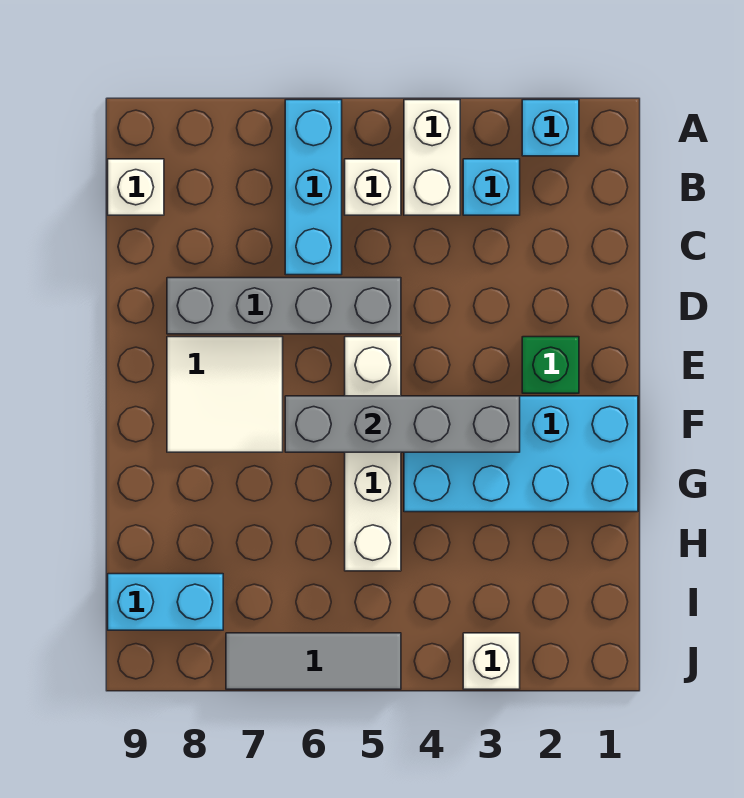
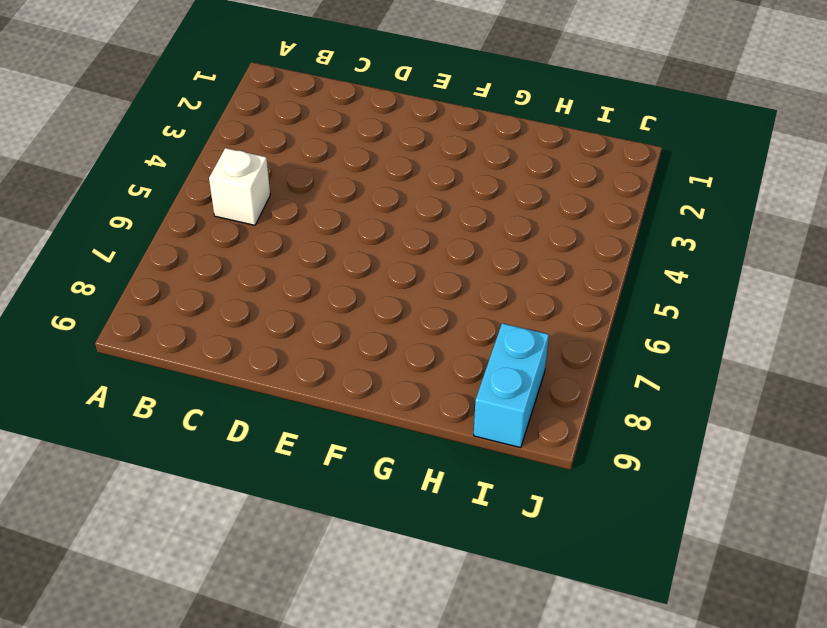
none -> cyan brick A2 level 1
none -> white brick A4:B4 level 1
none -> cyan brick A6:C6 level 1

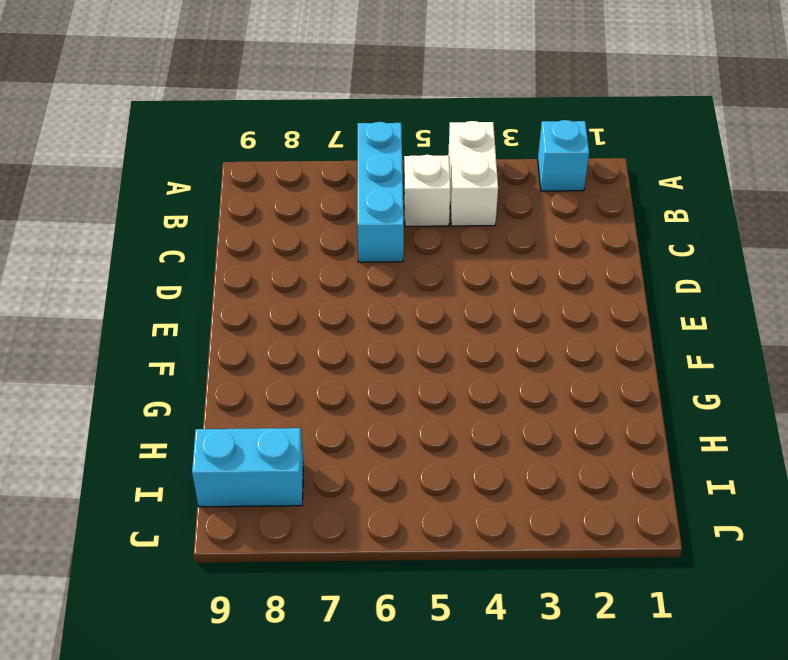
none -> cyan brick B3 level 1
none -> white brick B9 level 1
none -> grey brick D5:D8 level 1

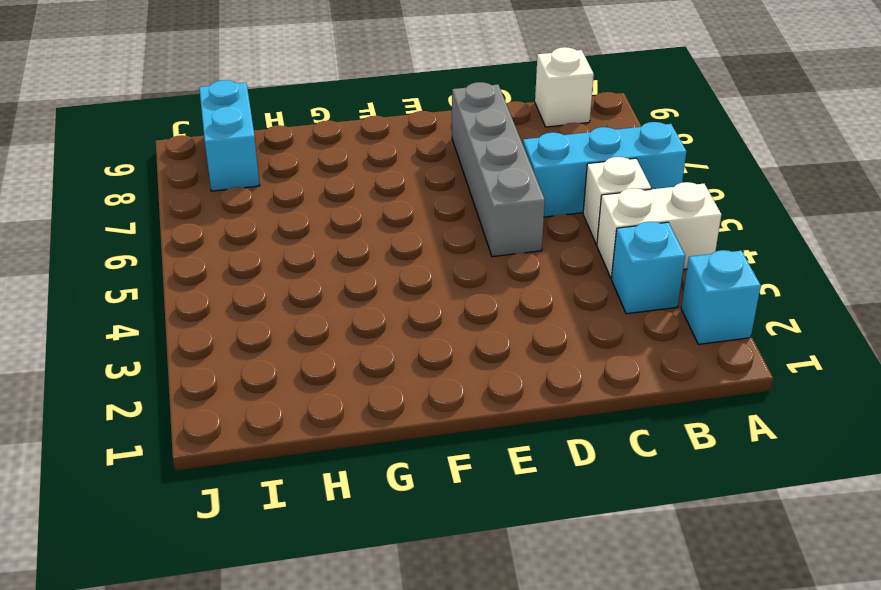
none -> green brick E2 level 1
none -> white brick E5:H5 level 1
none -> white tile E7:F8 level 1

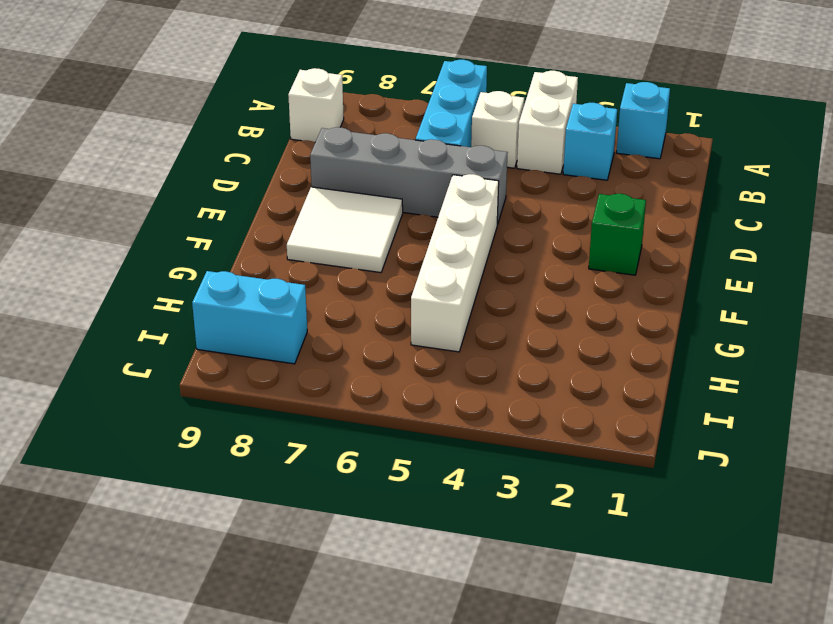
none -> cyan brick F1:G4 level 1
none -> white brick J3 level 1
none -> grey tile J5:J7 level 1

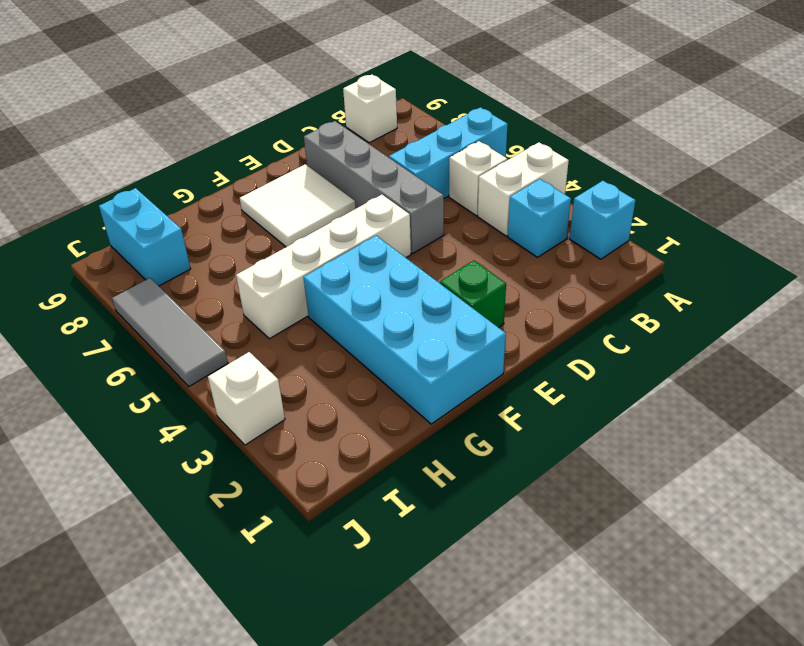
none -> grey brick F3:F6 level 2

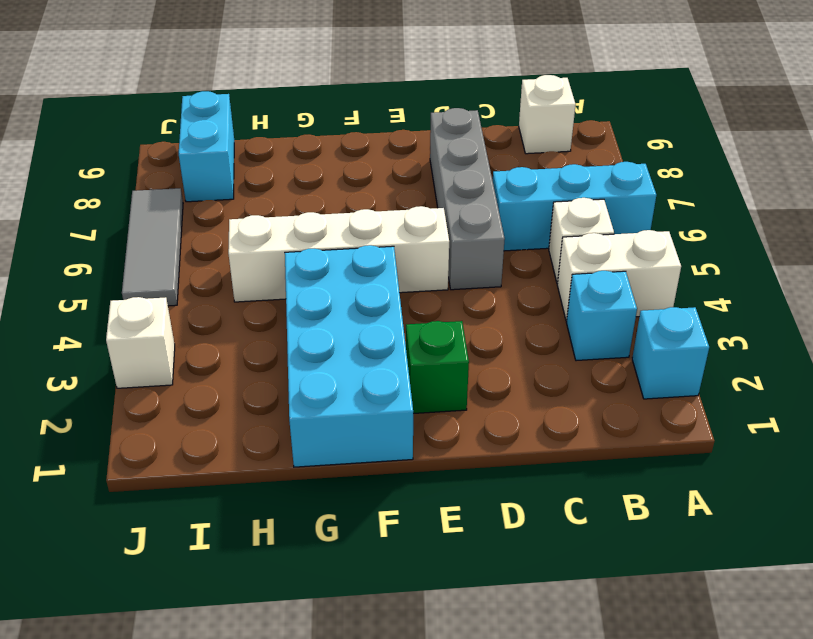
none -> white tile E7:F8 level 1
none -> grey brick F3:F6 level 2

